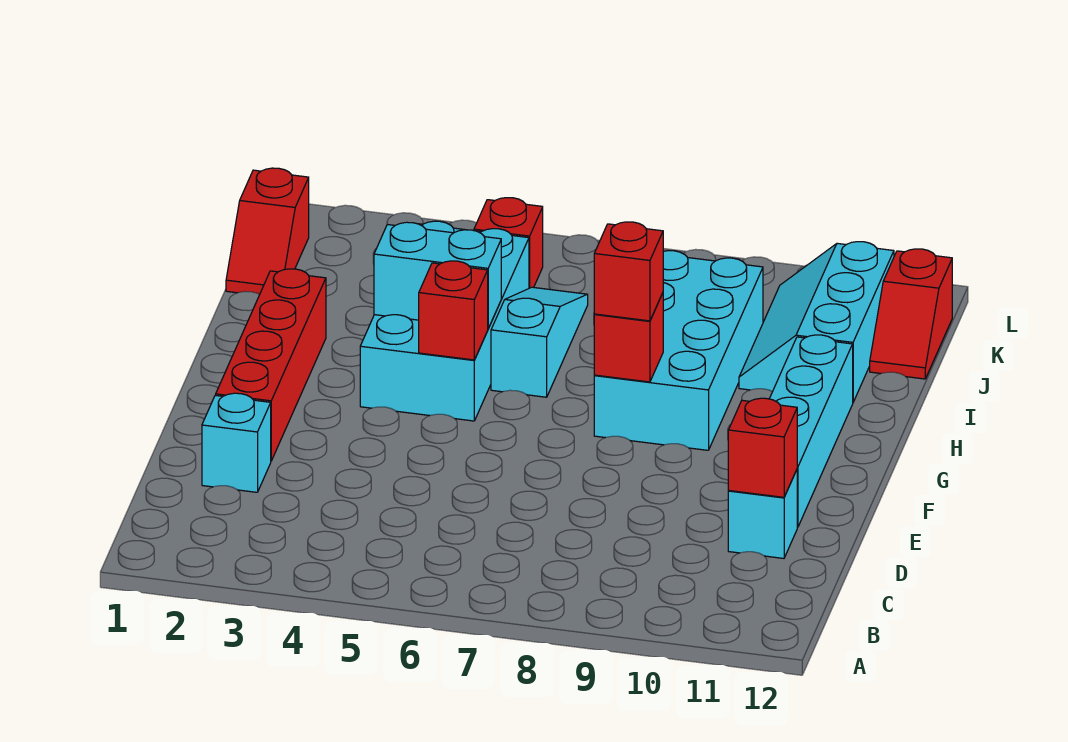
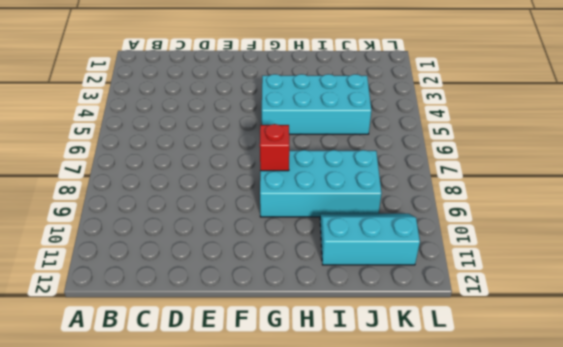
none -> cyan brick D2 level 1
none -> cyan brick D11 level 1
none -> red brick E2:H2 level 1

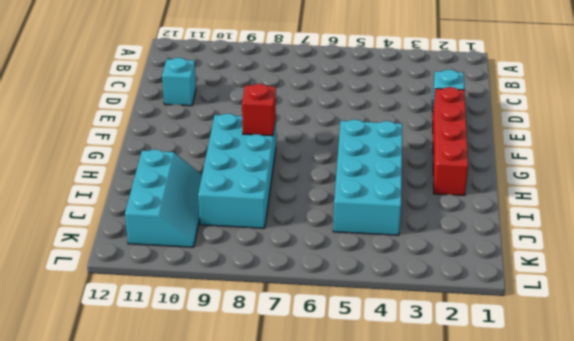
none -> cyan brick E11:H11 level 1
none -> cyan slope H6:J6 level 1 top H
none -> red slope J1:K1 level 1 top K

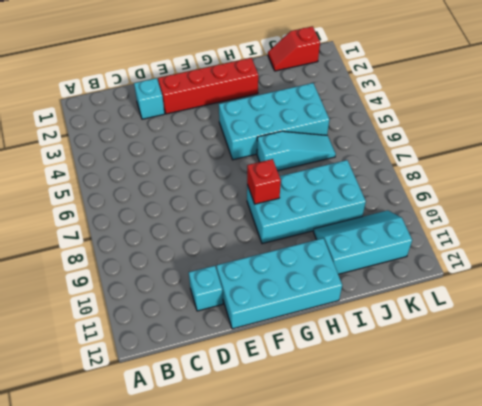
cyan brick E11:H12 level 1 -> cyan brick E11:H11 level 1
none -> red slope J12:K12 level 1 top K
none -> red brick K5 level 1
none -> red brick D11 level 2

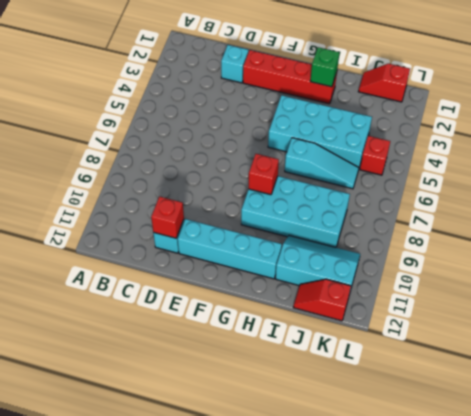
green brick H2 level 2 -> none
none -> red brick G5 level 2
none -> cyan brick H4:H5 level 2
none -> red brick G8 level 3

